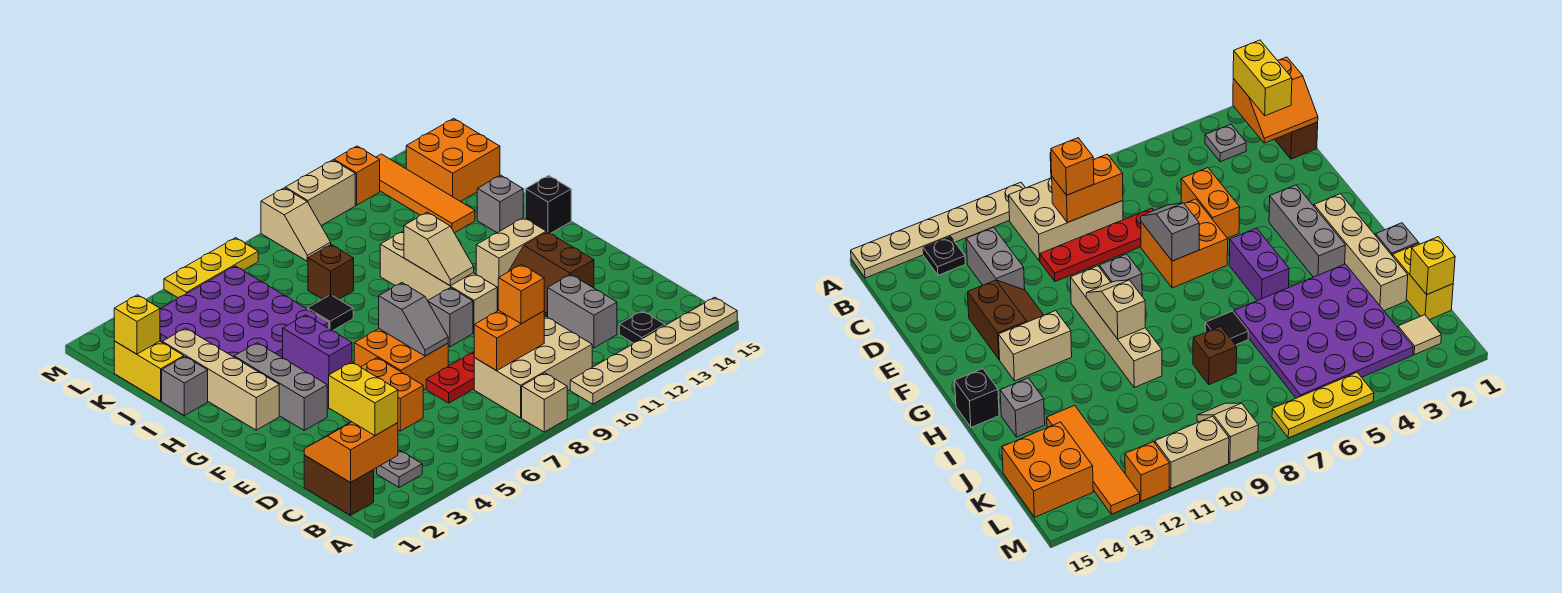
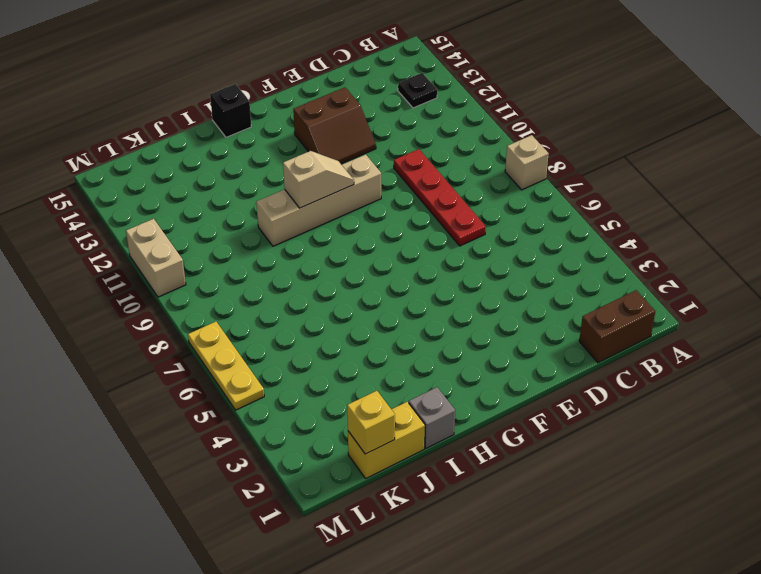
none -> tan plate A10:A15 level 1
none -> grey plate B3 level 1
none -> tan brick B8:C10 level 1
none -> grey brick C12:D12 level 1

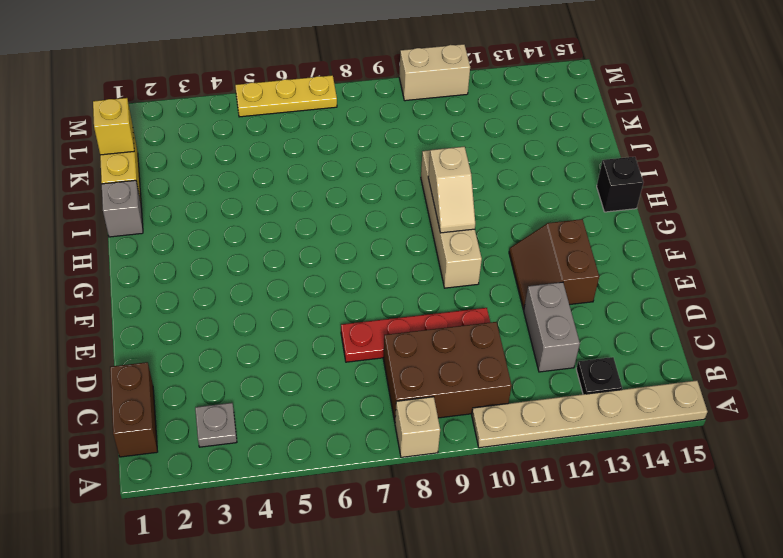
brown brick B8:C10 level 1 -> tan brick B8:C10 level 1
none -> orange brick D5:E5 level 1
none -> orange brick E6:F7 level 1
none -> grey brick F3:H3 level 1
none -> grey brick F9 level 1

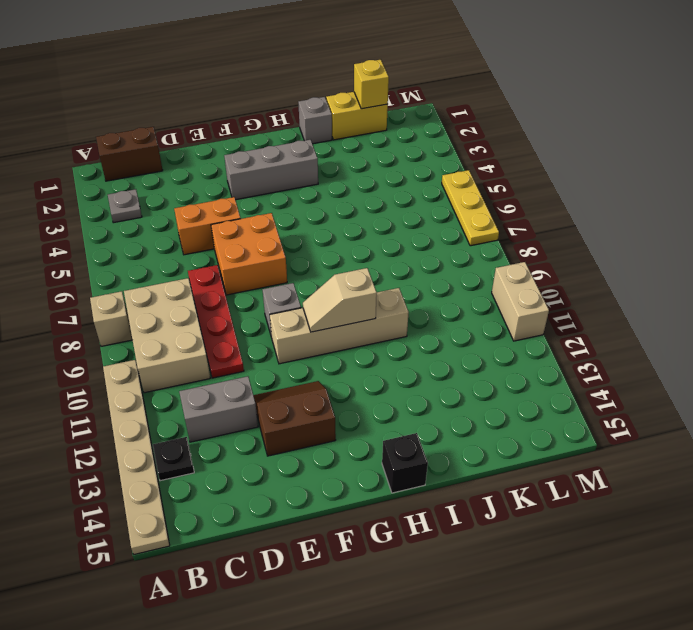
none -> tan brick G2:J2 level 1
none -> purple brick G5:H5 level 1
none -> tan brick G12:G13 level 1
none -> purple plate I3:L6 level 1

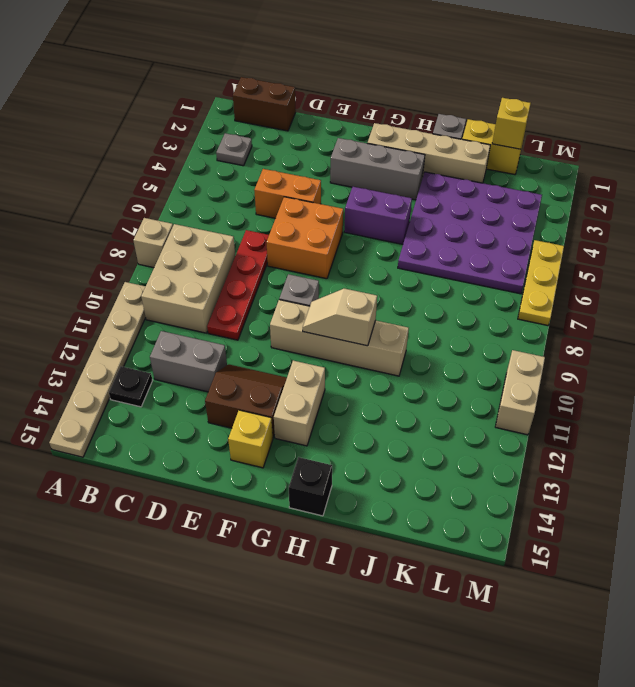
yellow brick F14 level 1 -> none
none -> black tile I7 level 1
none -> grey brick I14 level 1
none -> brown brick J8 level 1
none -> orange tile J13:M13 level 1

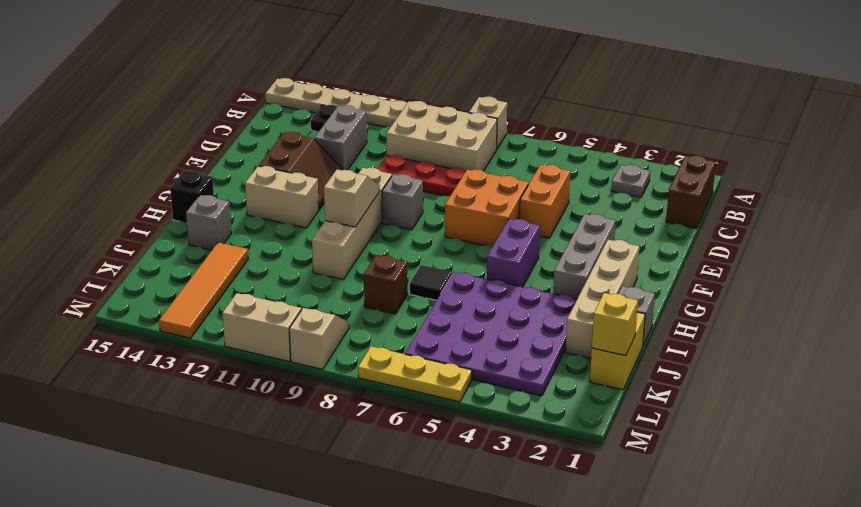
none -> orange brick K14:L15 level 1
none -> tan tile L2 level 1
none -> orange brick M12 level 1
none -> orange slope B1:C2 level 2 top B

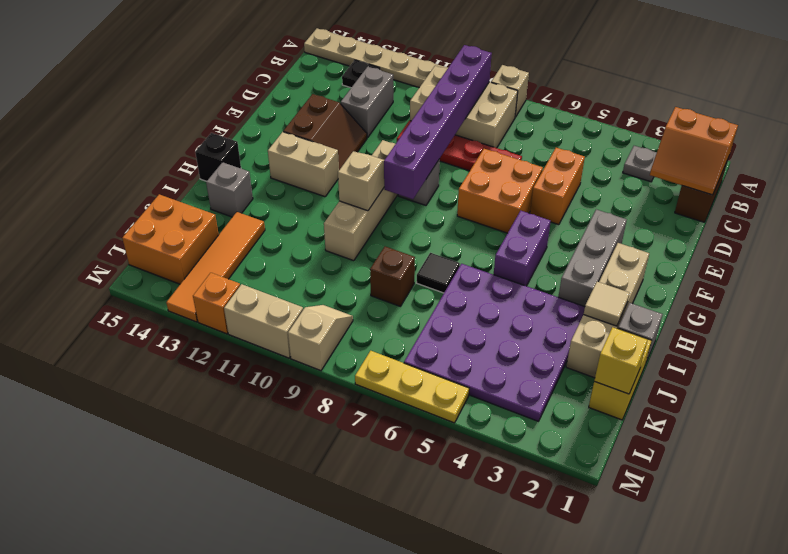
purple brick B9:G9 level 2 -> orange brick C8:C9 level 2
tan tile I2 level 2 -> tan tile L2 level 1
none -> grey slope E7:F7 level 2 top F
none -> yellow brick B2:C2 level 3
none -> orange brick C9 level 3

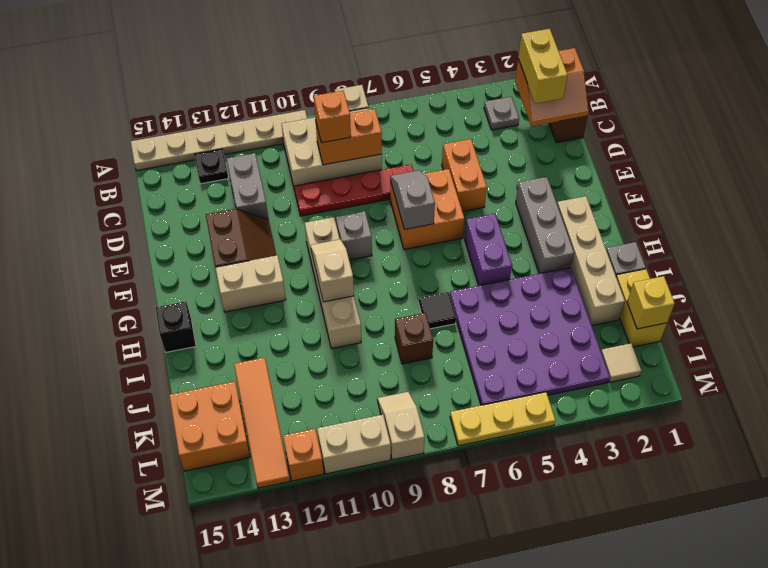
none -> grey brick I14 level 1

